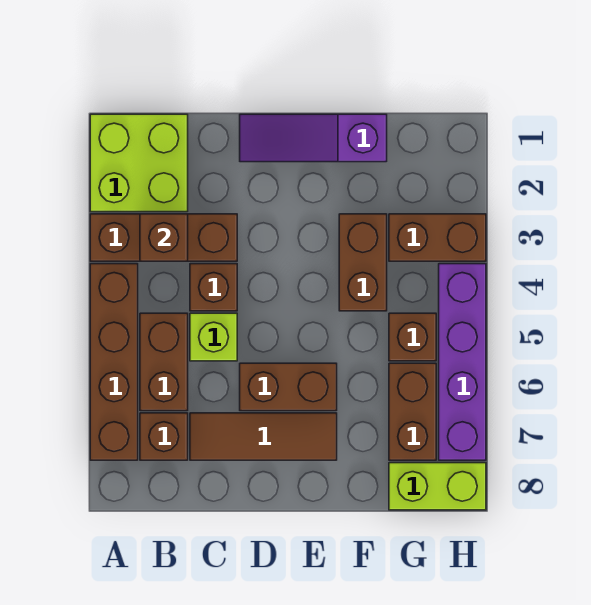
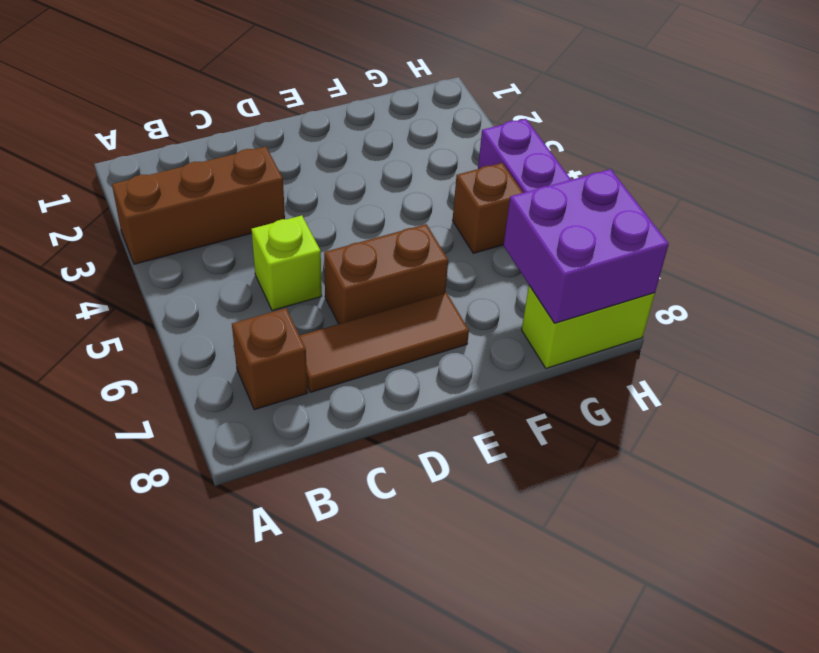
purple brick G7:H8 level 2 -> none
none -> lime brick A1:B2 level 1
none -> brown brick A4:A7 level 1
none -> brown brick B5:B6 level 1

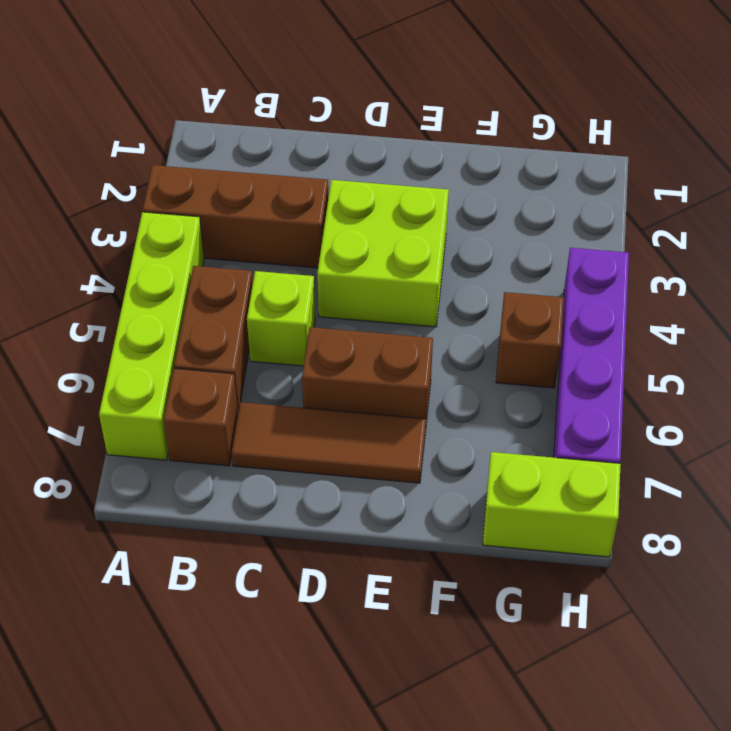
lime brick A4:A7 level 1 -> brown brick A4:A7 level 1
lime brick D3:E4 level 1 -> lime brick A1:B2 level 1
none -> brown brick C4 level 1
none -> purple slope D1:F1 level 1 top F
none -> brown brick F3:F4 level 1

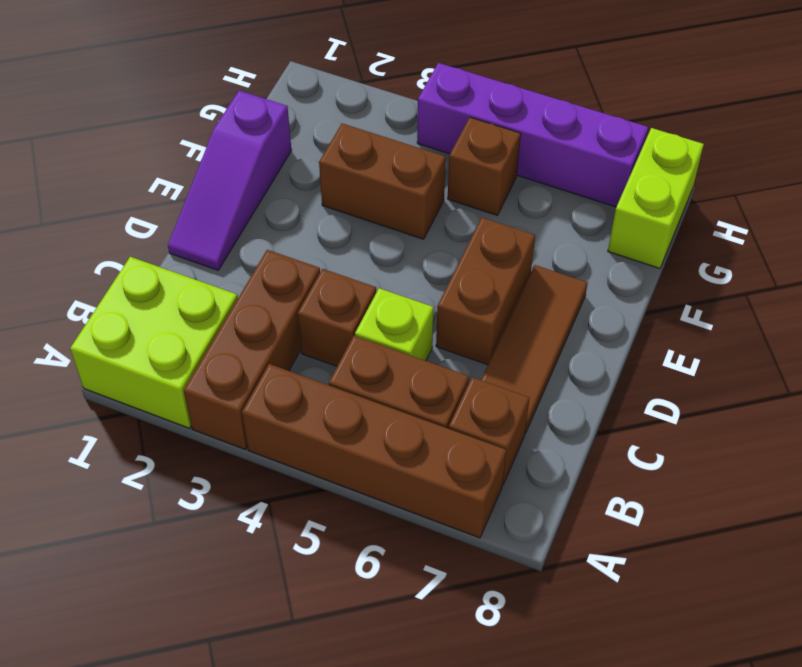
none -> brown brick G3:H3 level 1
none -> brown brick G6:G7 level 1
none -> brown brick B3 level 2

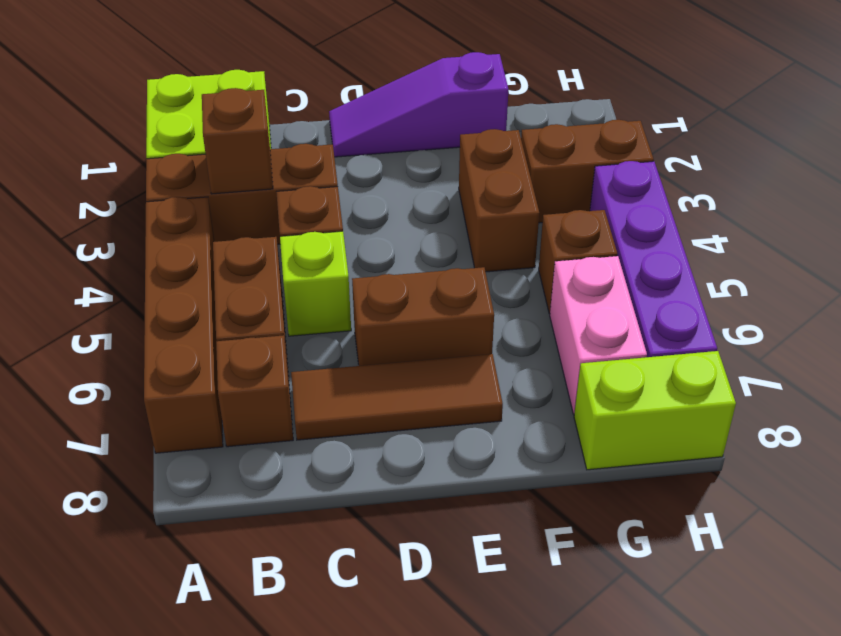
pink brick G6:G7 level 1 -> brown brick G6:G7 level 1

